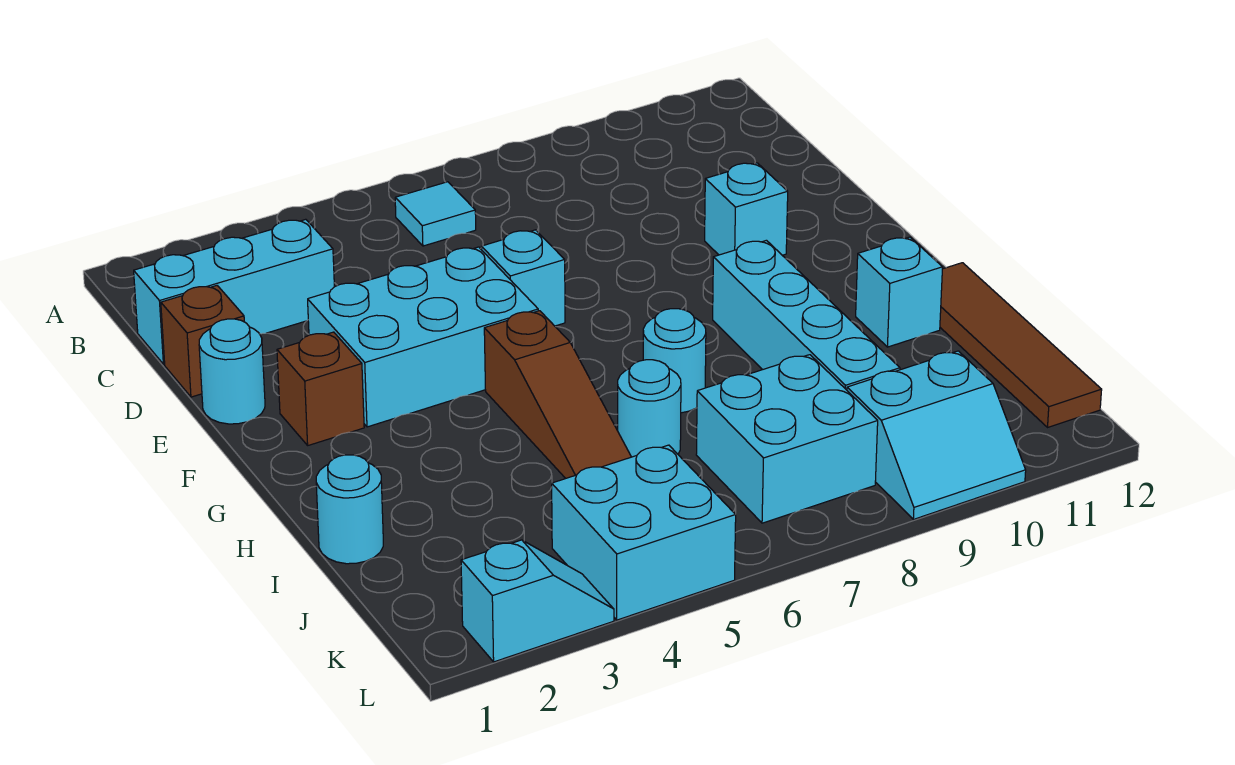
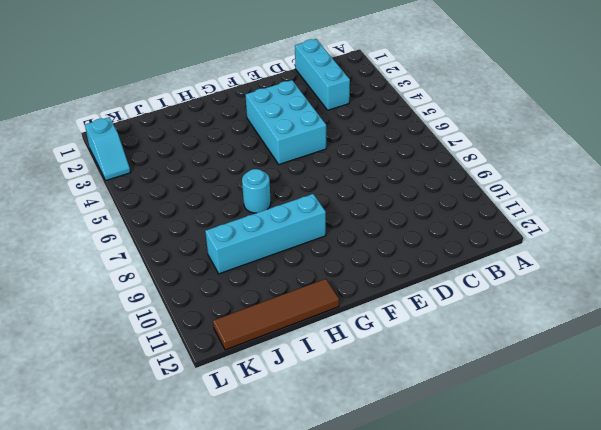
none -> cyan tile B6 level 1
none -> brown brick D1 level 1
none -> cyan round brick E1 level 1

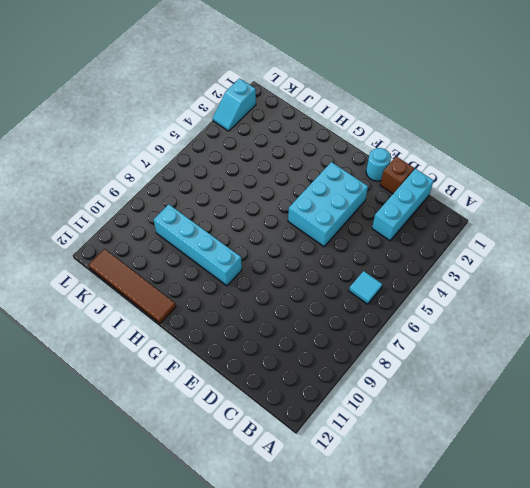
none -> cyan brick E6 level 1
none -> cyan brick E10 level 1
none -> brown brick F2 level 1

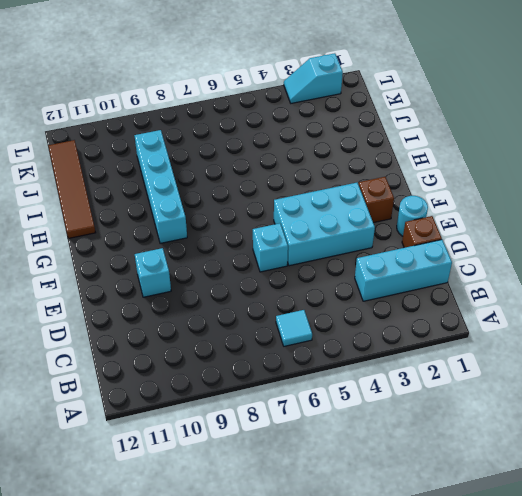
none -> brown slope G5:I5 level 1 top G
none -> cyan round brick H7 level 1
none -> cyan brick H11 level 1

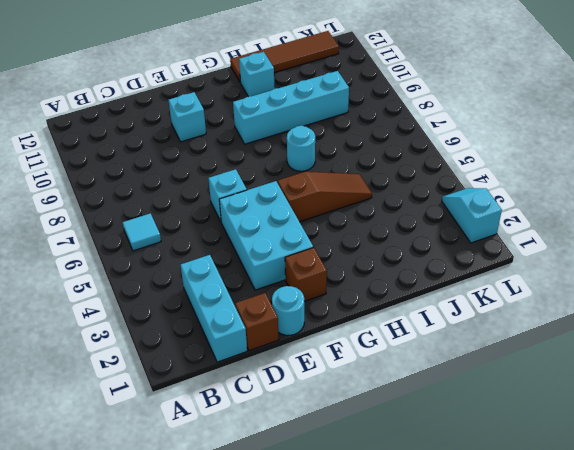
none -> cyan round brick I1 level 1
none -> cyan round brick I6 level 1
none -> cyan brick J7:K8 level 1

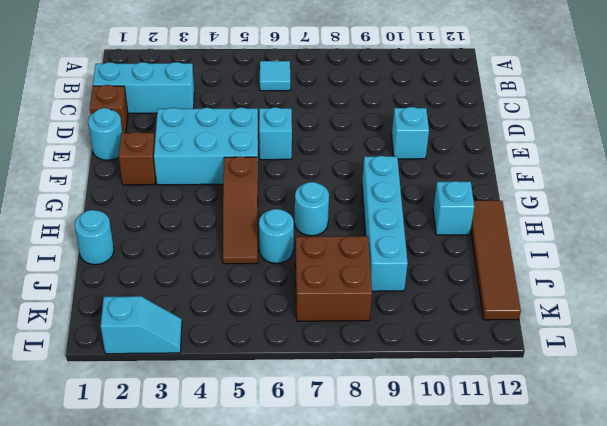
brown brick J7:K8 level 1 -> cyan brick J7:K8 level 1
none -> cyan brick K4:L5 level 1
none -> cyan slope K9:L10 level 1 top K

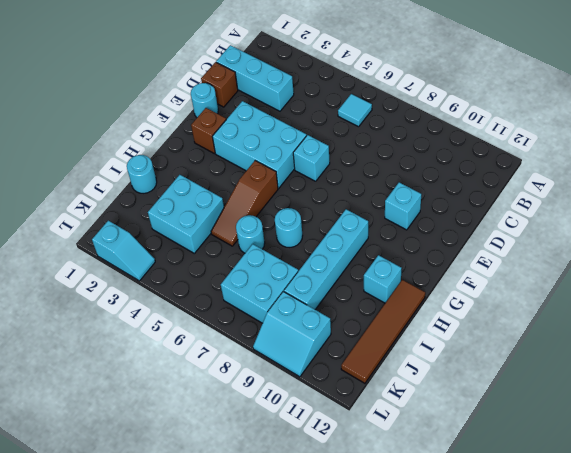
cyan brick I3:J4 level 1 -> cyan brick K4:L5 level 1

